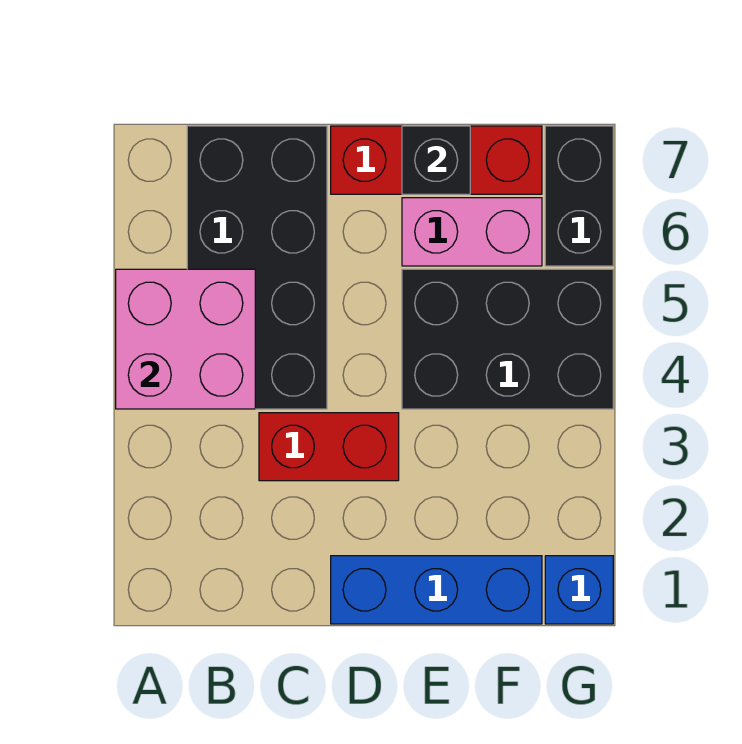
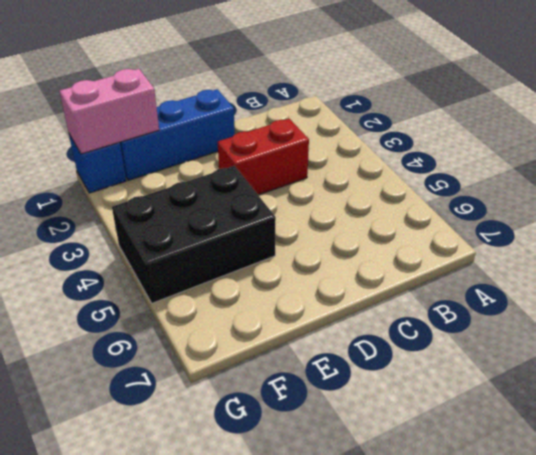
pink brick F1:G1 level 2 -> pink brick E6:F6 level 1
none -> black brick B4:C7 level 1
none -> red brick D7:F7 level 1

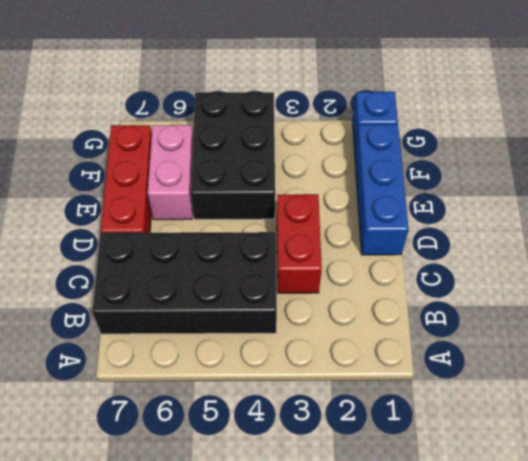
none -> black brick G6:G7 level 1
none -> pink brick A4:B5 level 2

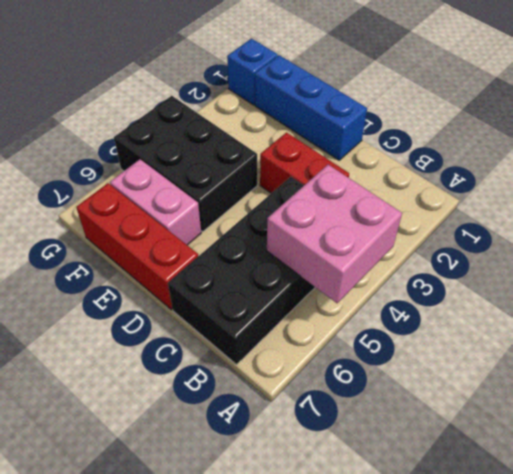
none -> black brick G6:G7 level 1
none -> black brick E7 level 2

